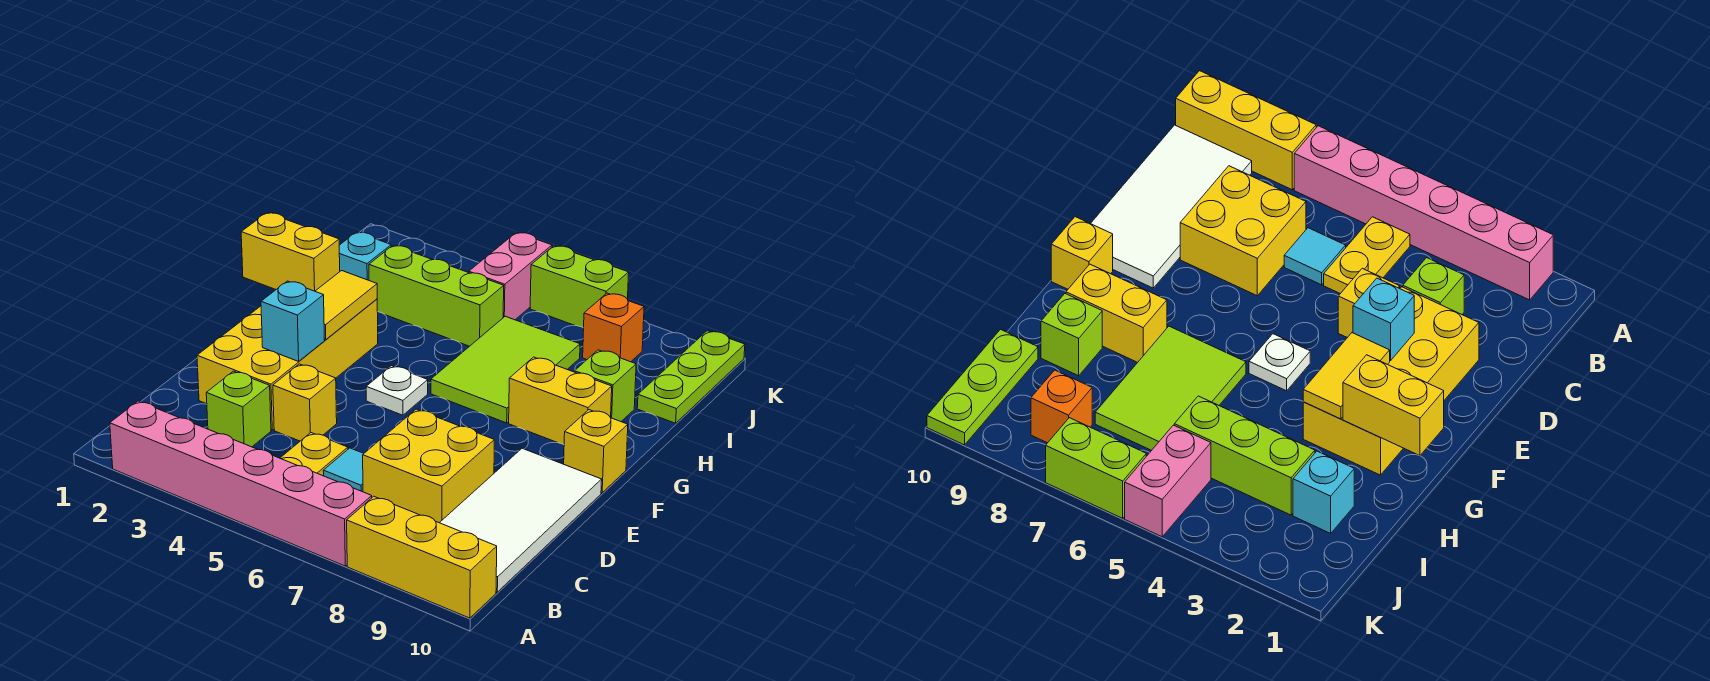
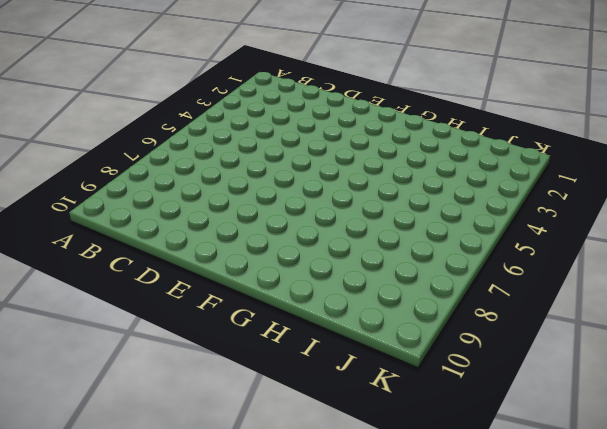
none -> pink brick A2:A7 level 1
none -> yellow brick A8:A10 level 1
none -> yellow plate B5:C5 level 1

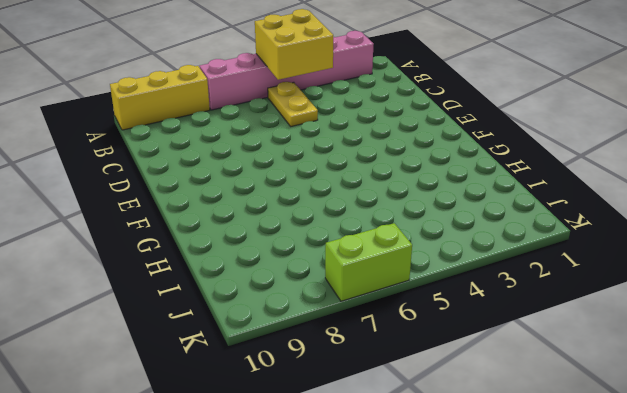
yellow brick A4:B5 level 2 -> yellow brick C7:D8 level 1
none -> white tile B9:E10 level 1
none -> lime brick C3 level 1
none -> cyan tile C6 level 1

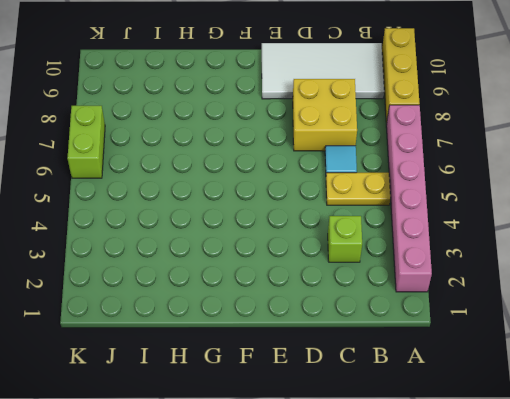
none -> yellow brick D2:G3 level 1
none -> yellow brick D4 level 1
none -> white plate F5 level 1

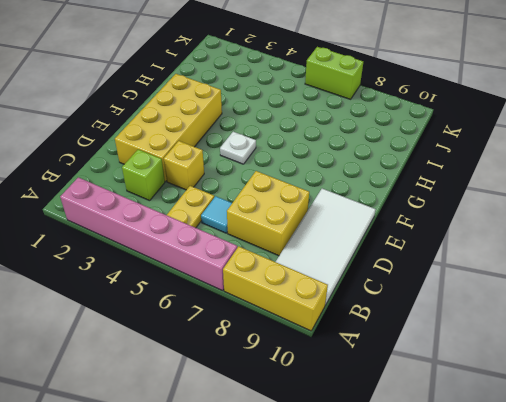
none -> yellow brick F10 level 1
none -> lime tile G6:I7 level 1
none -> yellow brick G8:G9 level 1

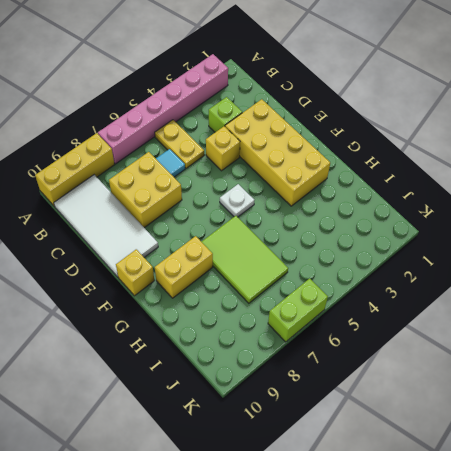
none -> lime brick H9 level 1
none -> cyan brick I2 level 1
none -> lime brick I3:I5 level 1

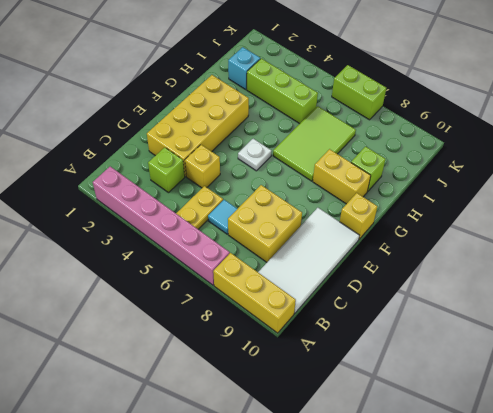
none -> lime plate I10:K10 level 1
none -> pink brick J5:K5 level 1
none -> orange brick J8 level 1

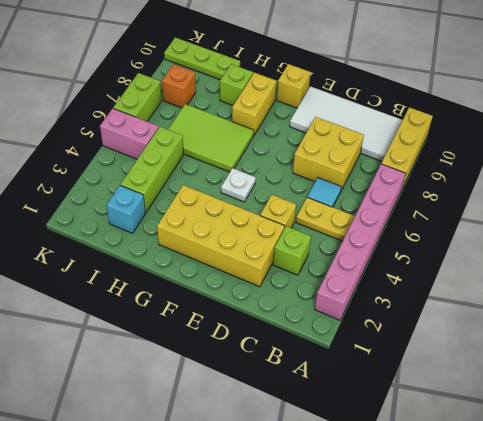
none -> cyan brick E3 level 2
none -> yellow tile F3:G3 level 2
none -> yellow brick G1:G2 level 2

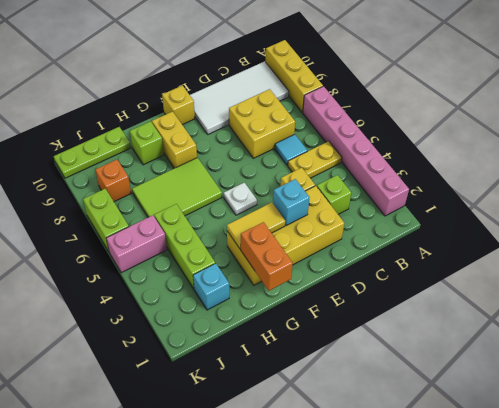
orange brick G1:G2 level 2 -> yellow brick G1:G2 level 2

